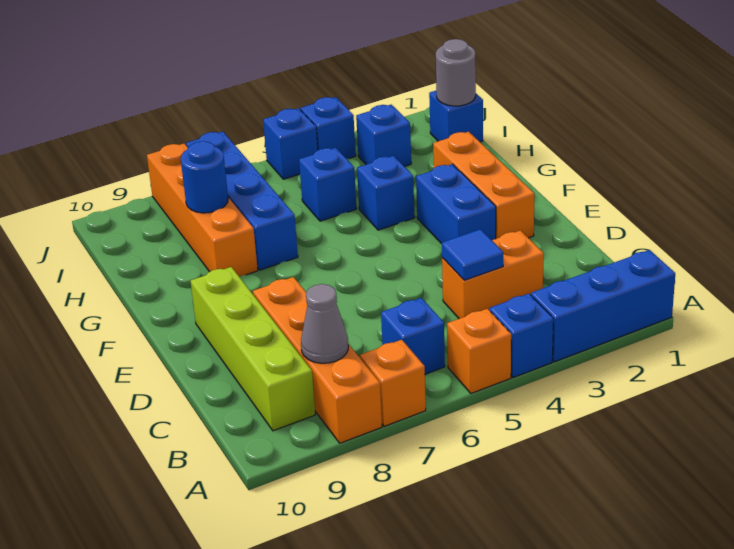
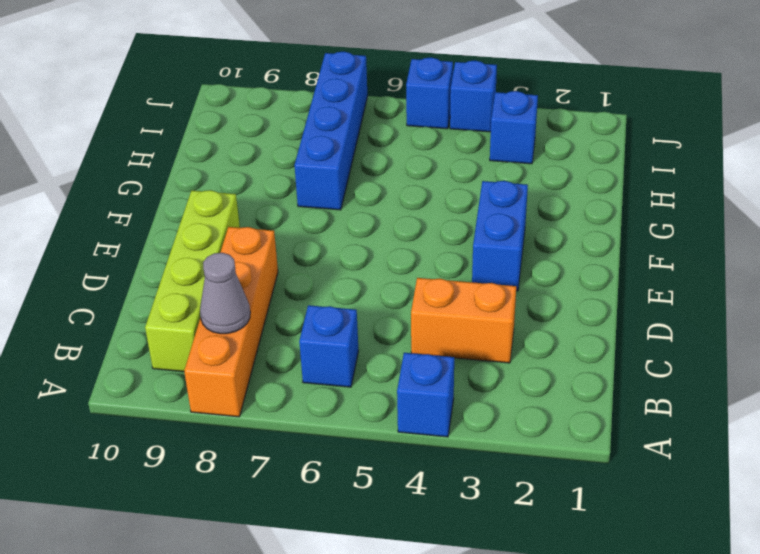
none -> blue brick A1:A3 level 1
none -> orange brick A5 level 1
none -> orange brick A7 level 1

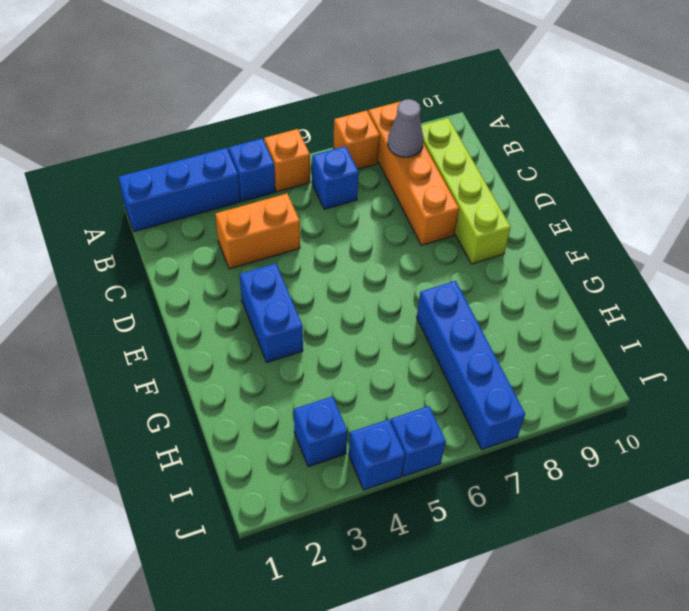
none -> orange brick E2:G2 level 1
none -> blue brick G4 level 1
none -> orange brick G8:J8 level 1

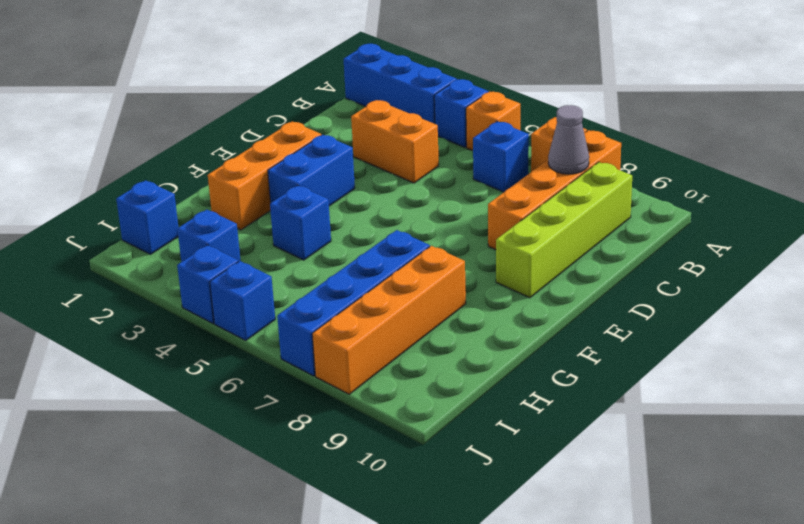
none -> blue brick H5 level 1
none -> blue tile C4 level 2
none -> blue round brick H8 level 2

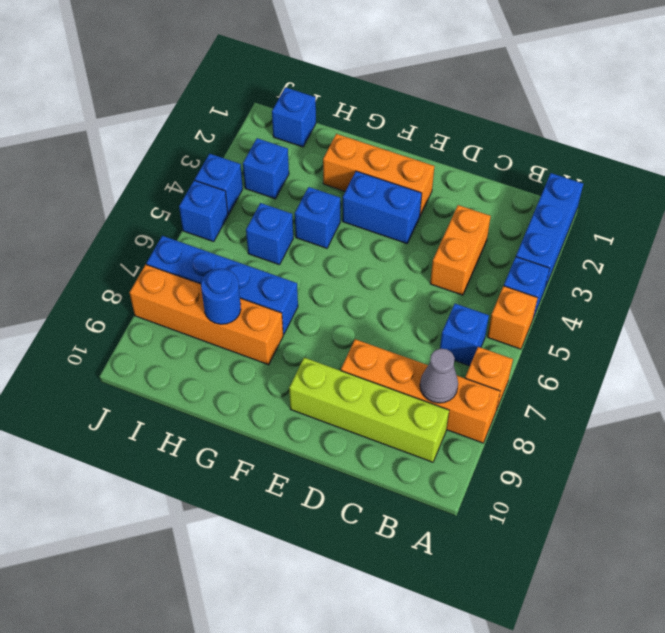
none -> blue tile C4 level 2
none -> grey round brick I1 level 2

